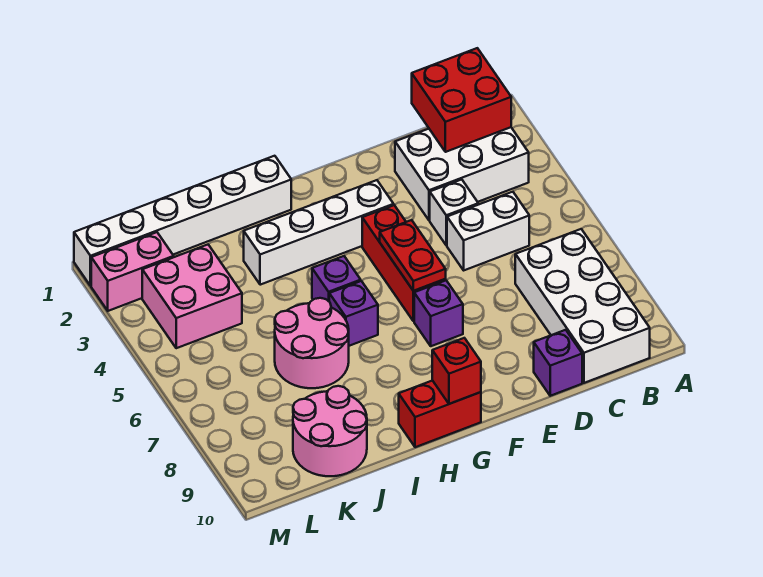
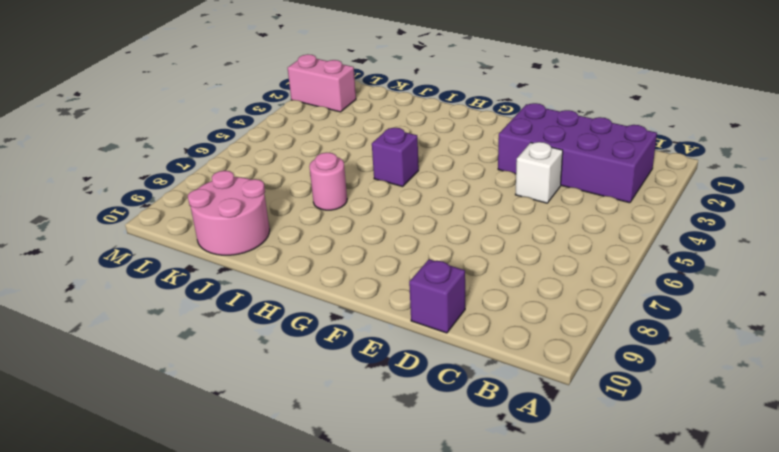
purple brick B2:E3 level 1 -> white brick B2:D3 level 1
pink round brick I7 level 1 -> pink round brick I6:J7 level 1
none -> white brick B7:C10 level 1
none -> white brick C5:D5 level 1
none -> white brick F3:I3 level 1

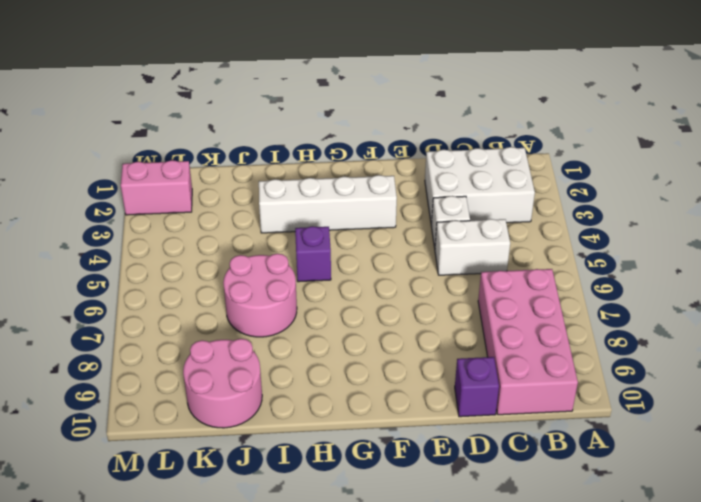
pink brick B7:C10 level 1 -> white brick B7:C10 level 1
none -> red brick F4:F6 level 1
none -> purple brick F7 level 1
none -> red brick G10:H10 level 1

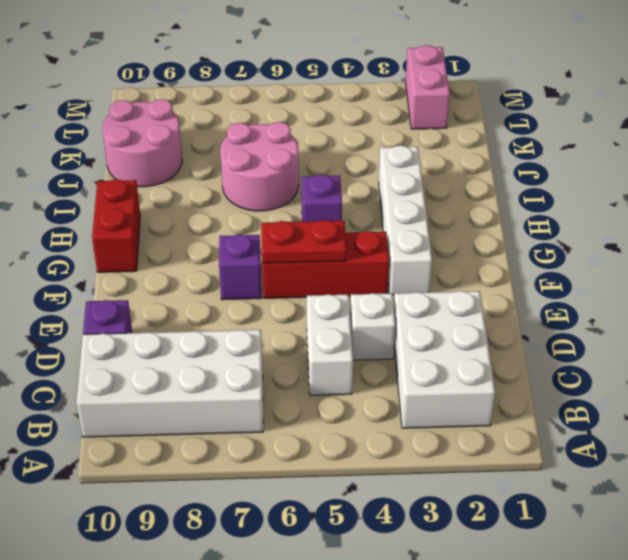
none -> white brick H1:M1 level 1
none -> purple brick H6 level 1
none -> pink brick K3:L4 level 1

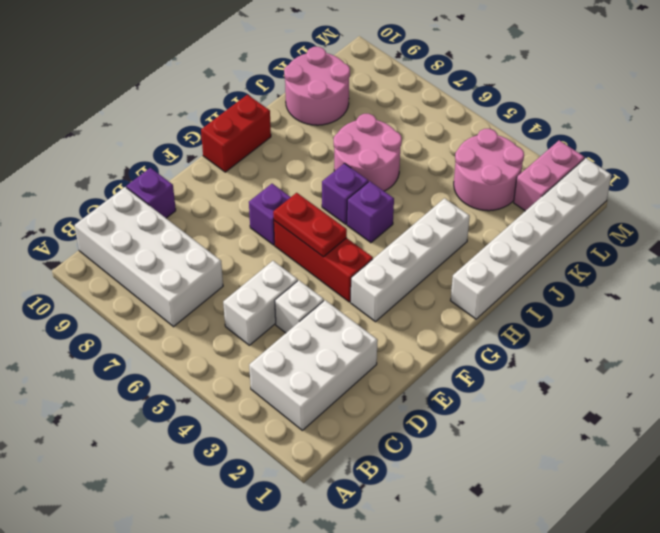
pink round brick K3:L4 level 1 -> pink brick K3:L4 level 1
none -> red brick B1:C2 level 2
none -> red brick G10 level 2

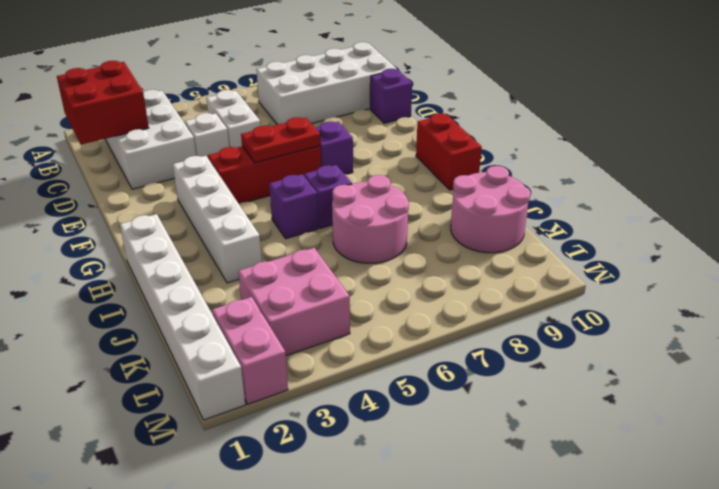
none -> red brick G10 level 2

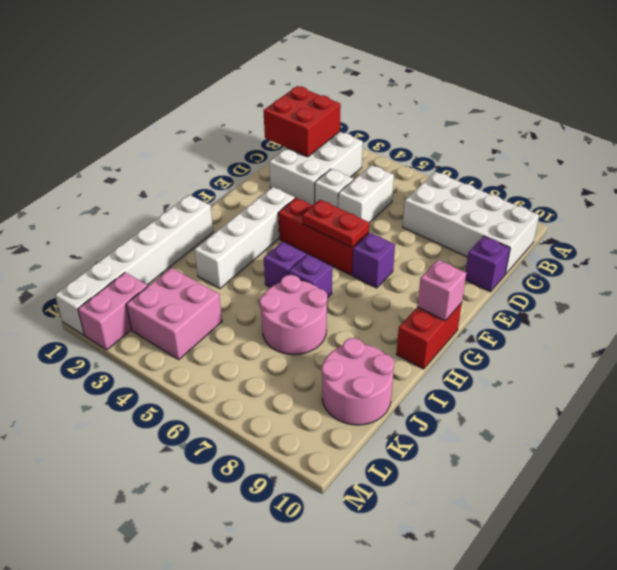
pink brick G10 level 2 -> red brick G10 level 2

